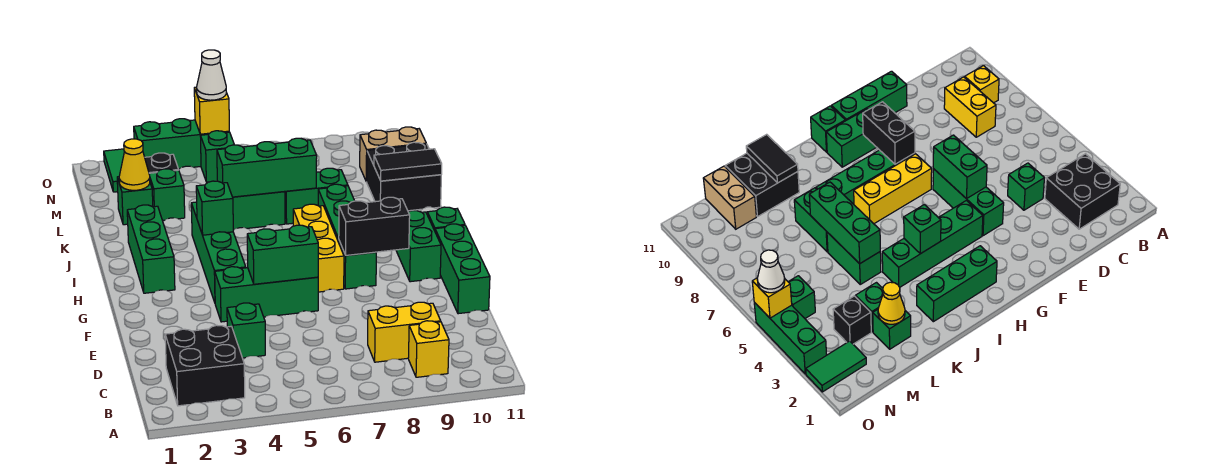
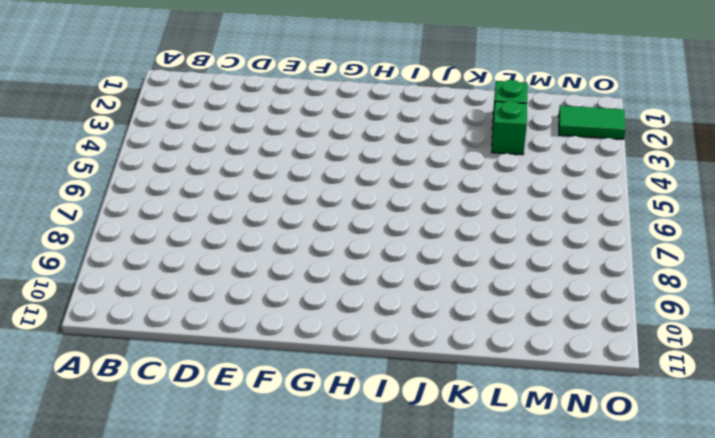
none -> black brick B2:C3 level 1
none -> yellow brick B9 level 1
none -> yellow brick C8:C9 level 1
none -> green brick D4 level 1

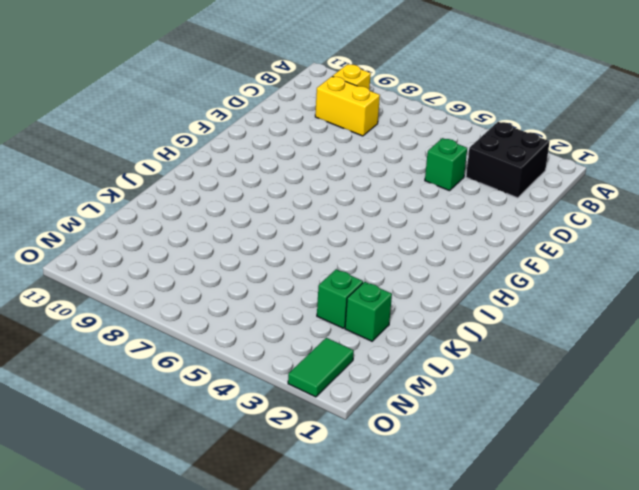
none -> green brick E11:G11 level 1
none -> green brick F4:F6 level 1
none -> green brick G4:J4 level 1
none -> yellow brick G7:I7 level 1

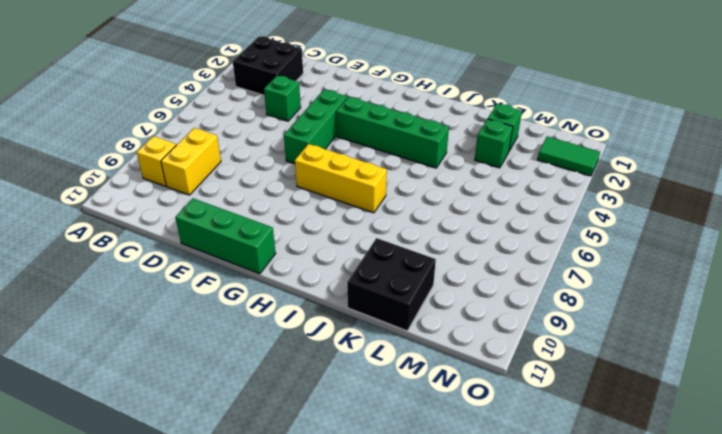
none -> green brick G8:J8 level 1
none -> green brick G10:H10 level 1
none -> green brick H2:J2 level 1
none -> green brick H11 level 1

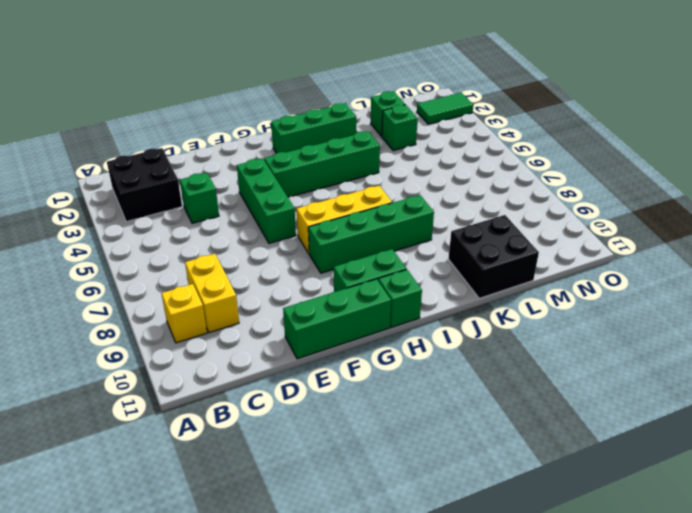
none -> green brick K5:K6 level 1
none -> green brick K7:K8 level 1
none -> black brick M3 level 1
none -> tan brick M10:M11 level 1

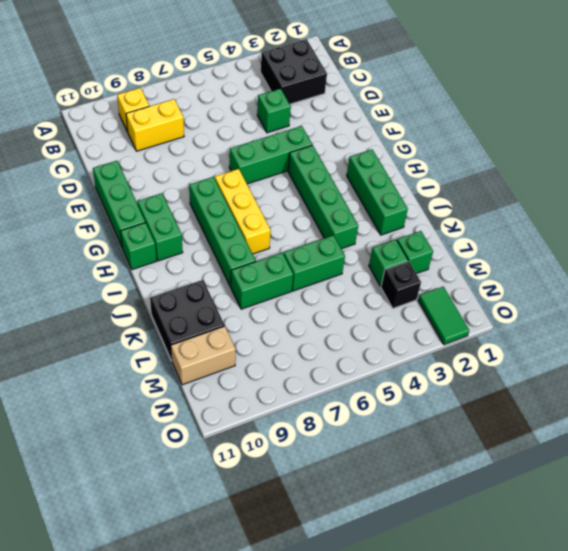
none -> green brick N5 level 1
none -> green brick O3:O5 level 1
none -> green brick F5:F6 level 2
none -> black brick G8:G9 level 2

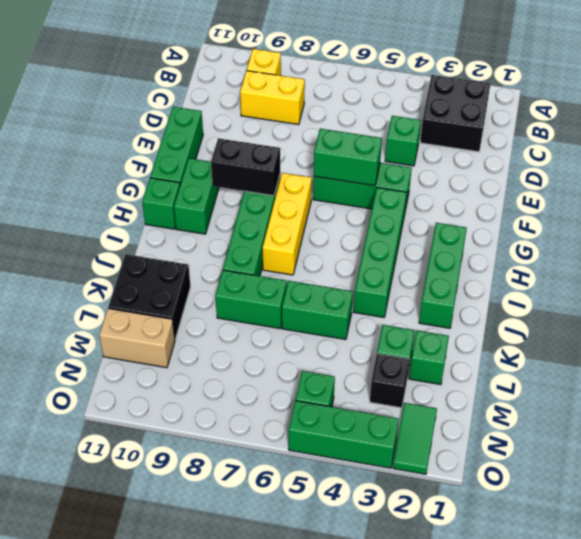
none -> green brick I4 level 2
none -> green brick K5:K7 level 2
none -> black tile K10:K11 level 2
none -> yellow cone L2 level 2

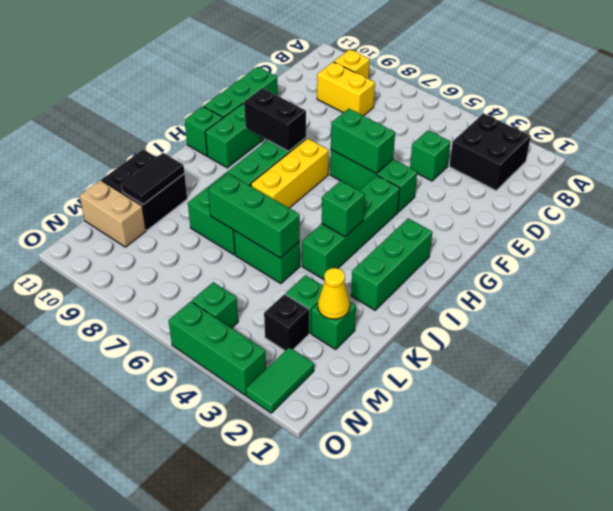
black tile K10:L10 level 2 -> black tile K10:K11 level 2
none -> yellow brick O5 level 2
none -> white cone O5 level 3

